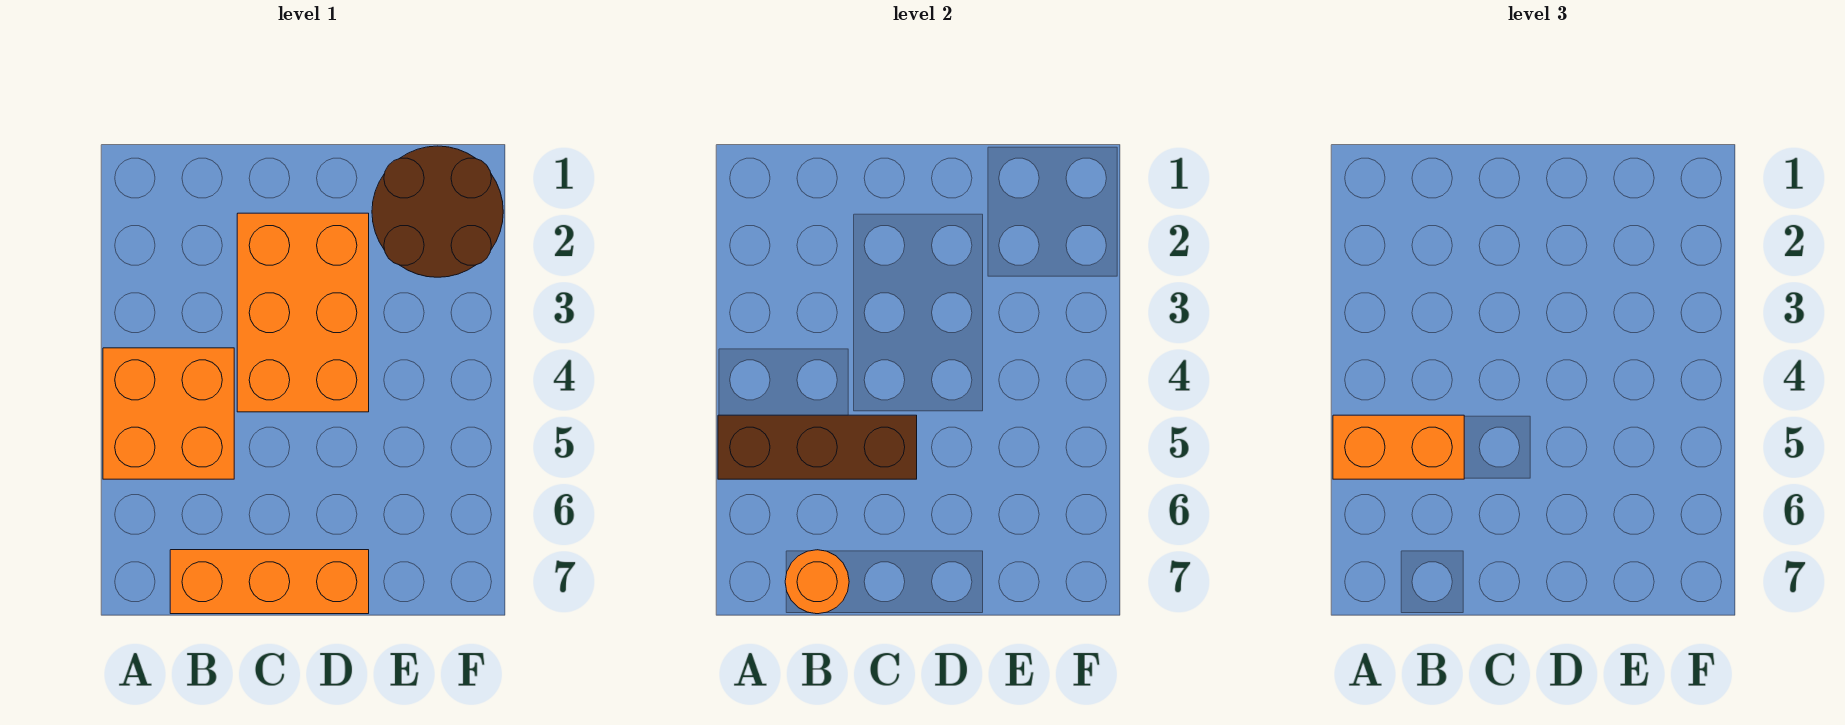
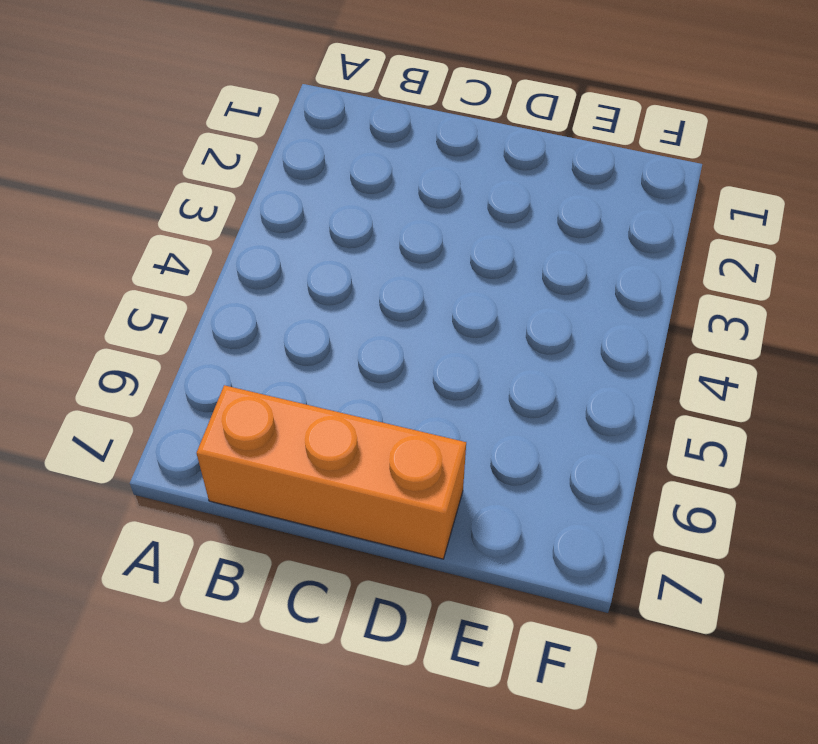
none -> orange brick A4:B5 level 1
none -> orange brick C2:D4 level 1

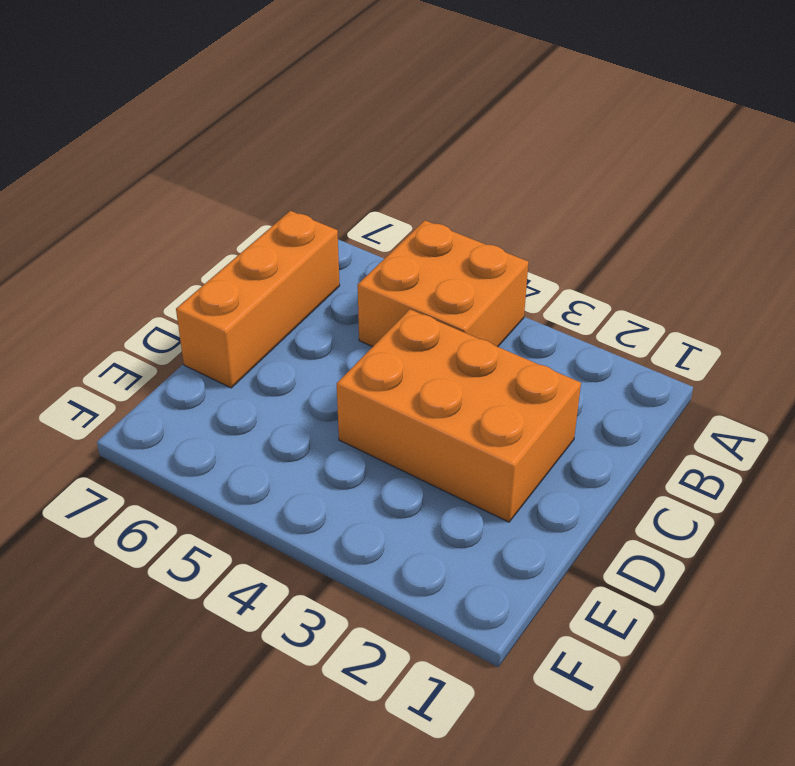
none -> brown round brick E1:F2 level 1
none -> brown brick A5:C5 level 2

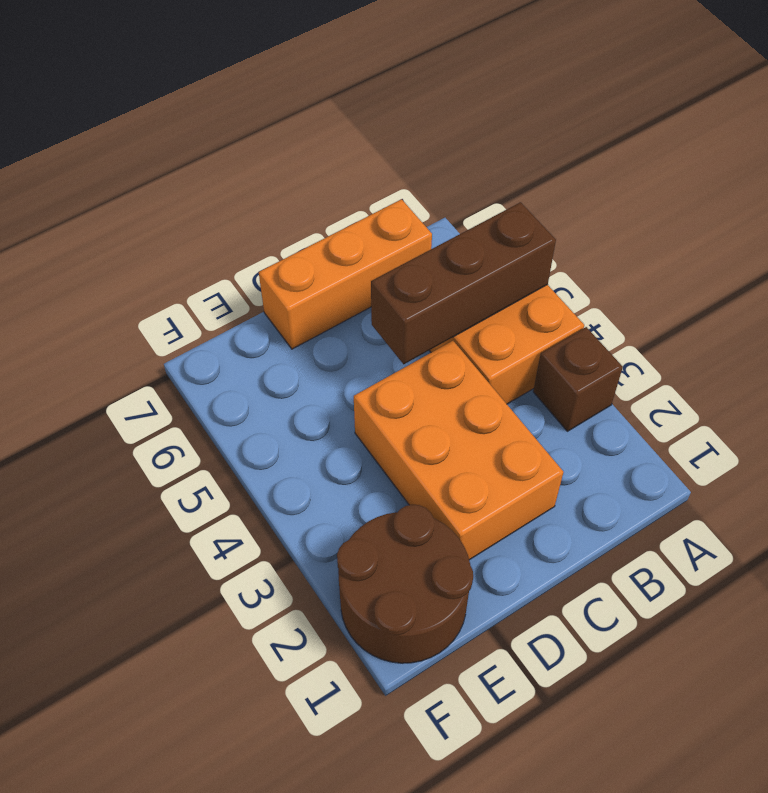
brown brick A3 level 1 -> none
none -> orange round brick B7 level 2
none -> orange brick A5:B5 level 3

